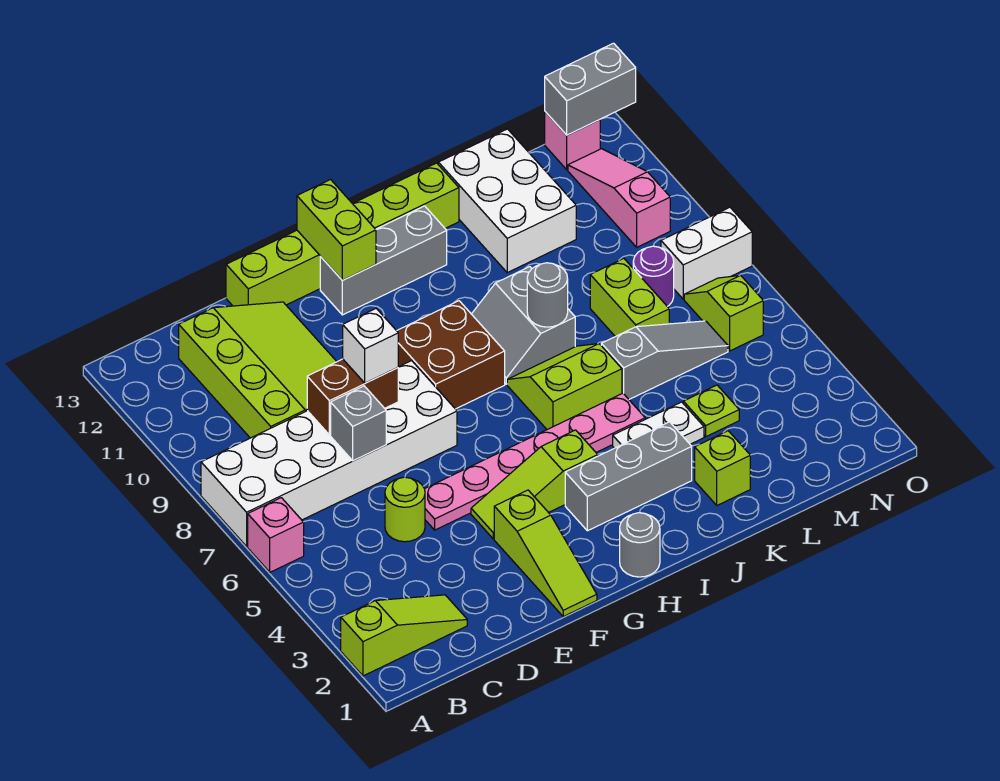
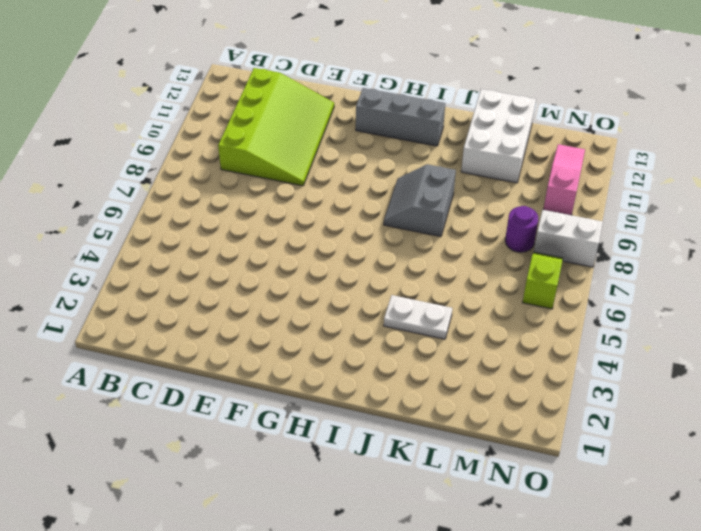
none -> lime slope A2:C2 level 1 top A
none -> pink brick A6 level 1
none -> white brick A7:F8 level 1
none -> lime round brick D5 level 1

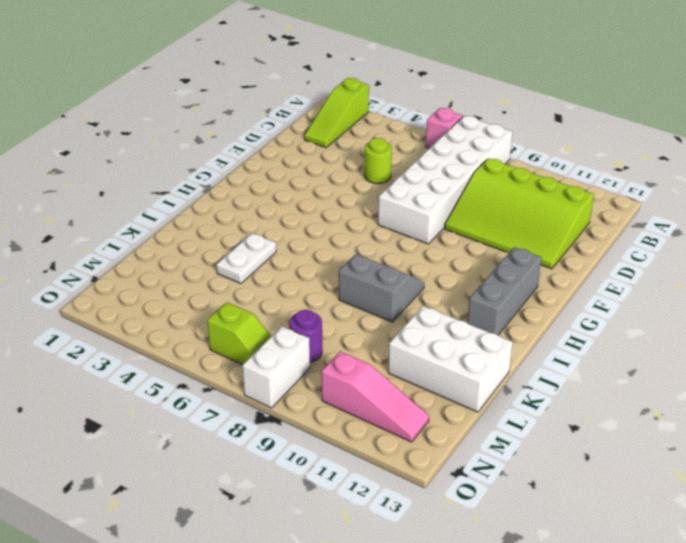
none -> pink plate E5:J5 level 1
none -> lime brick E13:J13 level 1
none -> lime slope F1:F3 level 1 top 3
none -> lime slope F4:H4 level 1 top H

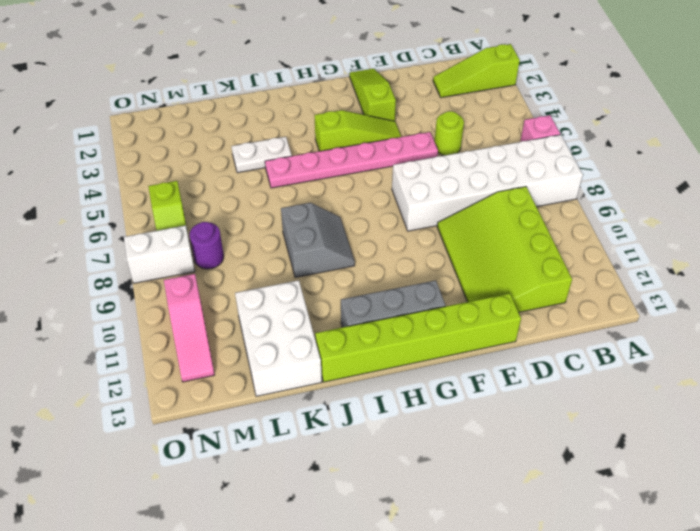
none -> brown brick G8:H9 level 1
none -> grey round brick H1 level 1
none -> grey brick H3:J3 level 1
none -> lime slope I6:J7 level 1 top 6

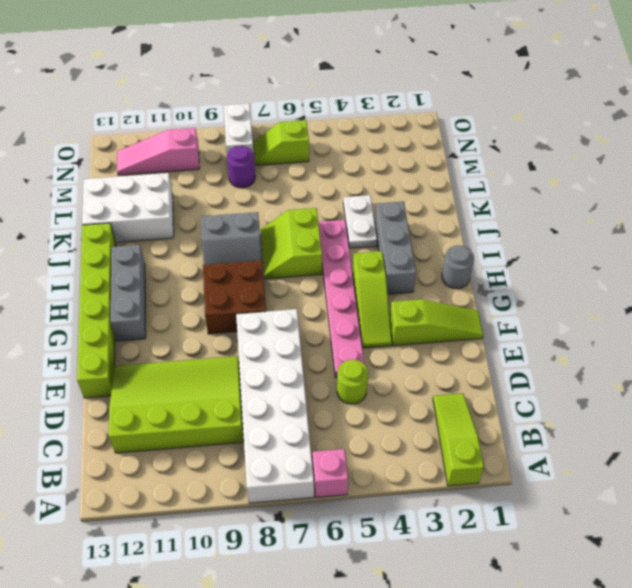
none -> lime brick K2 level 1
none -> grey slope K6:M6 level 1 top K
none -> lime plate L4 level 1
none -> lime brick L7:L8 level 1

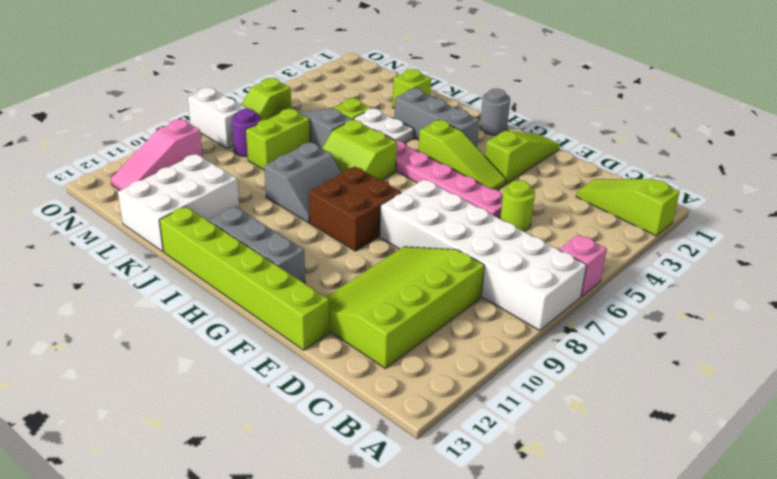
none -> pink brick N13 level 1
none -> grey brick D7 level 2
none -> brown brick D8:E8 level 2
none -> lime brick G12:G13 level 2

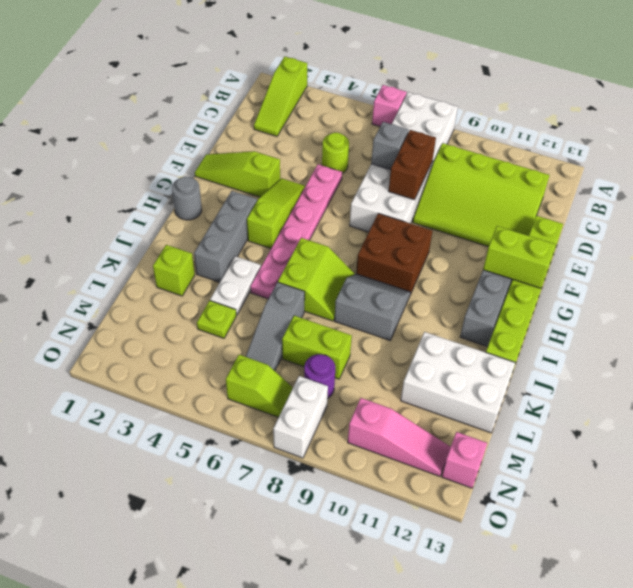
none -> grey round brick J8 level 2
none -> grey brick N13:O13 level 2
none -> white brick E8 level 3

